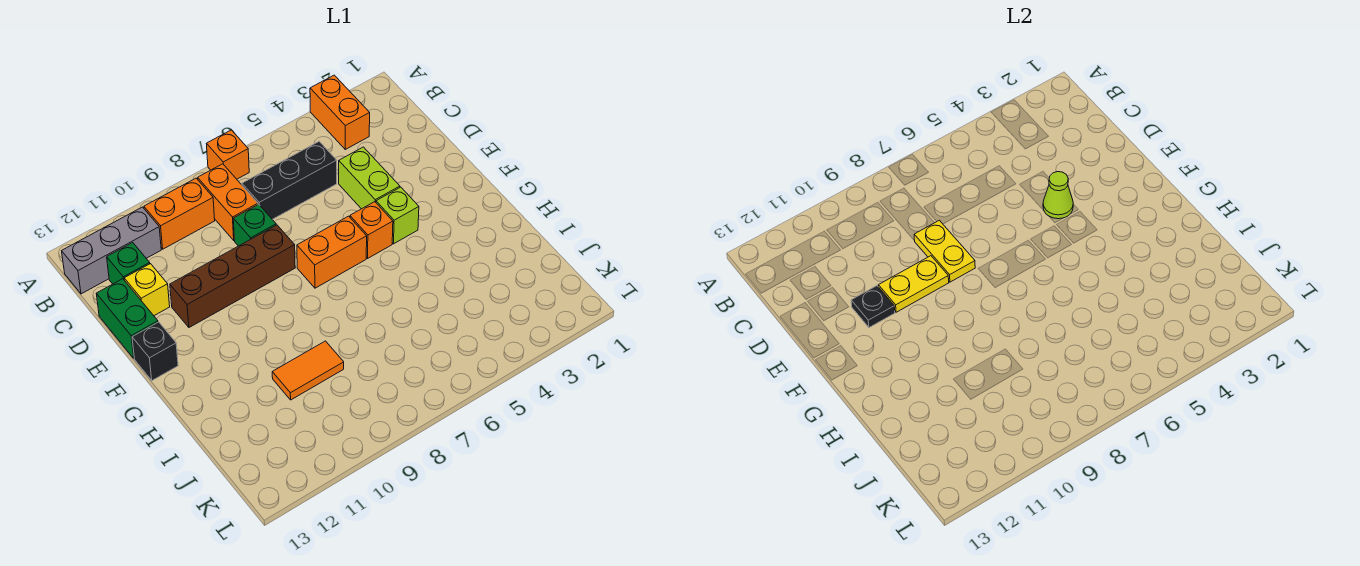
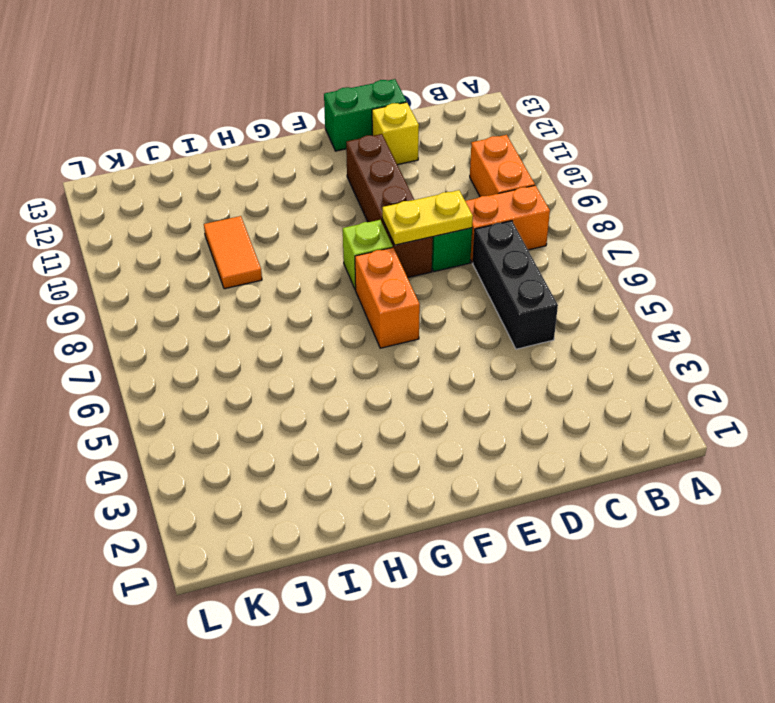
lime brick F8 level 1 -> lime brick F4 level 1
none -> orange brick A3:B3 level 1
none -> orange brick A7 level 1
none -> grey brick B11:B13 level 1

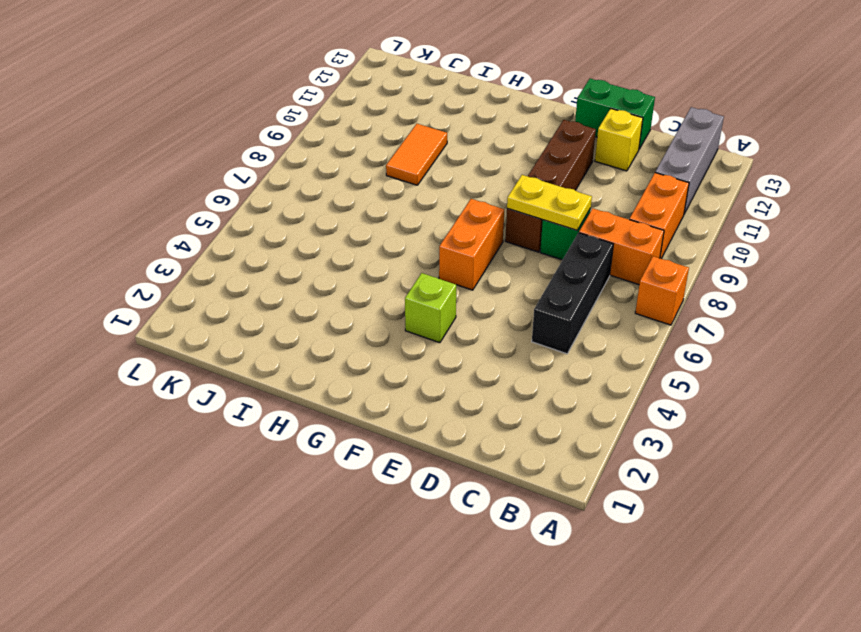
none -> orange brick A3:B3 level 1
none -> green brick C12 level 1
none -> lime brick D4:E4 level 1

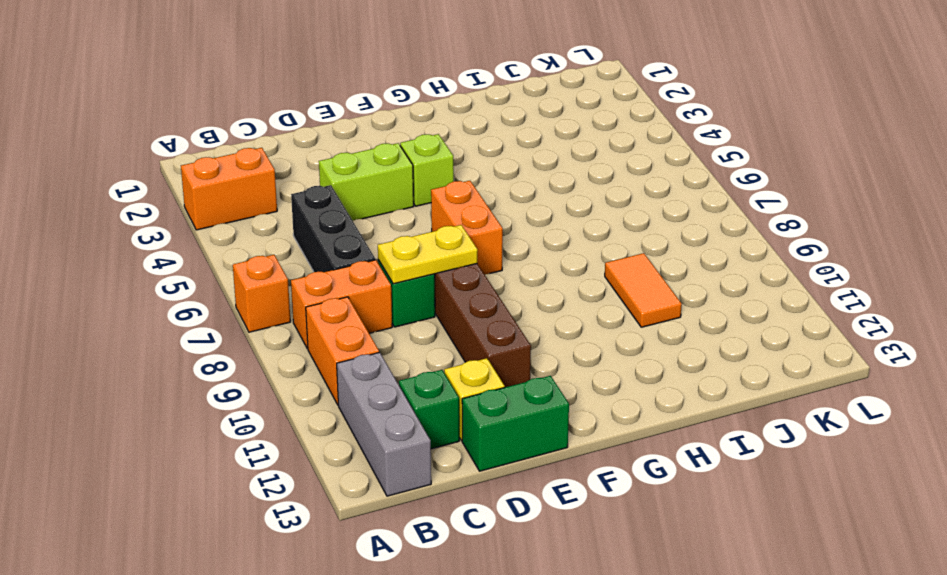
none -> orange brick F5 level 1
none -> black brick F13 level 1
none -> lime cone E4 level 2

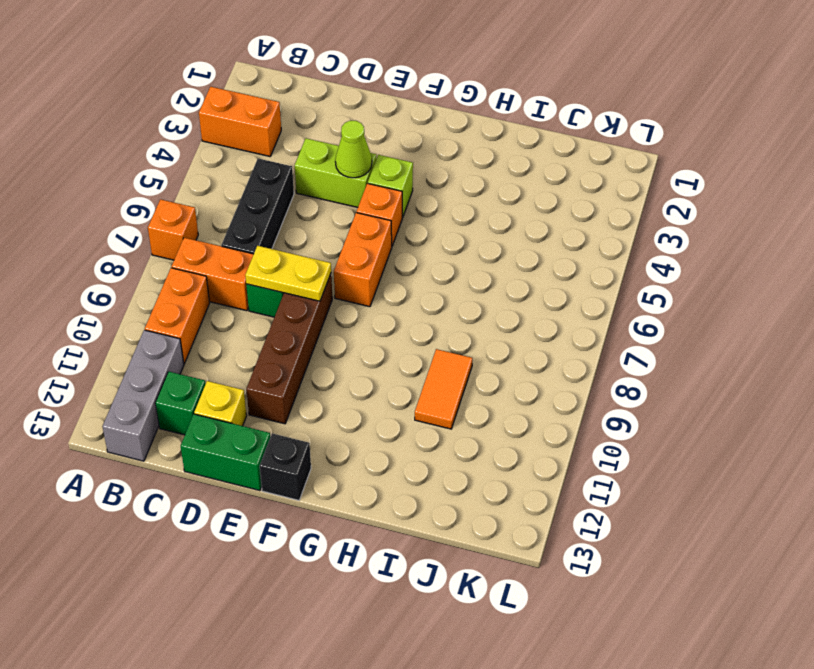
none -> yellow plate E9:E10 level 2
none -> black plate E11 level 2

